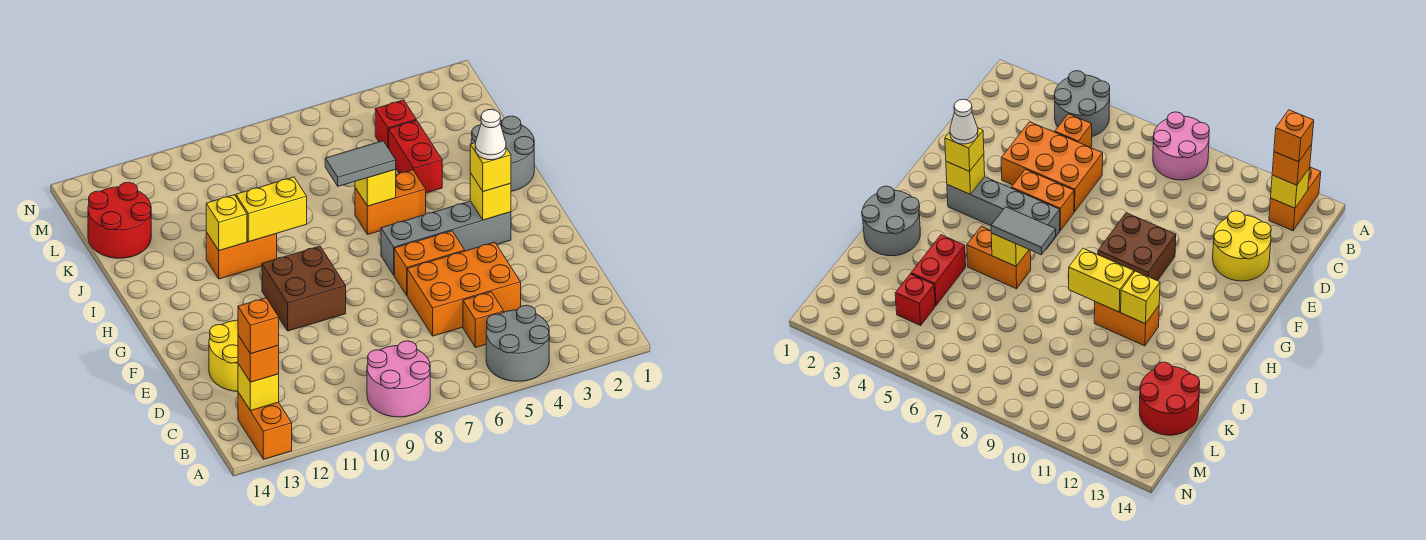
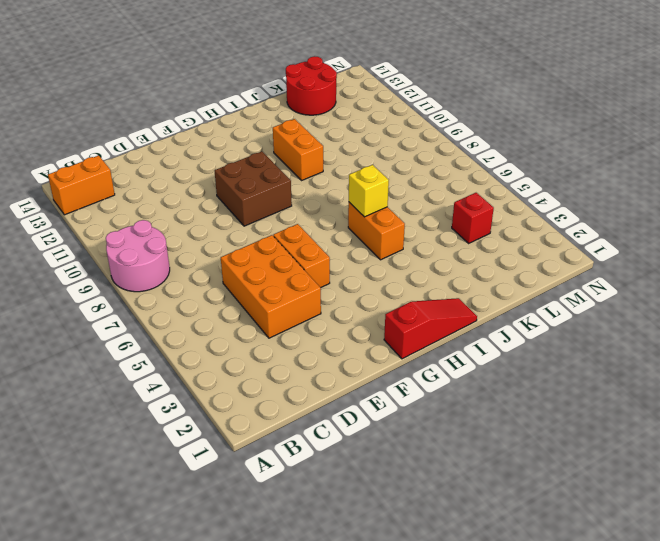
red slope G1:I1 level 1 top G -> grey round brick I1:J2 level 1
none -> grey round brick A4:B5 level 1
none -> orange brick C5 level 1
none -> yellow round brick D12:E13 level 1

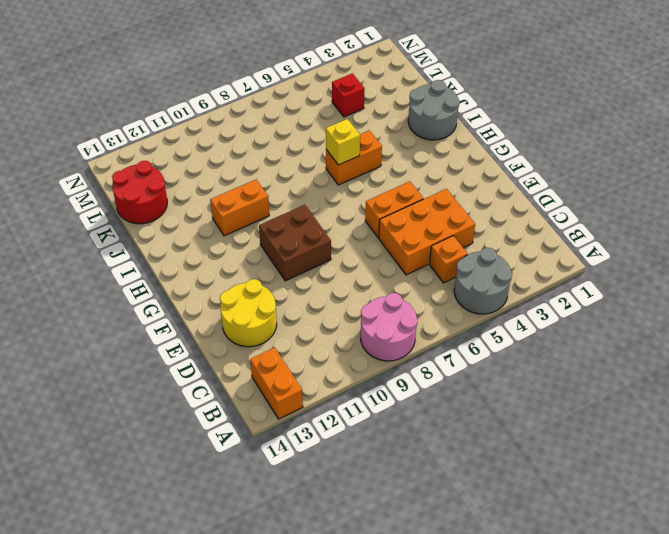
none -> grey brick G3:G6 level 1
none -> red brick J4:K4 level 1
none -> yellow brick B13 level 2

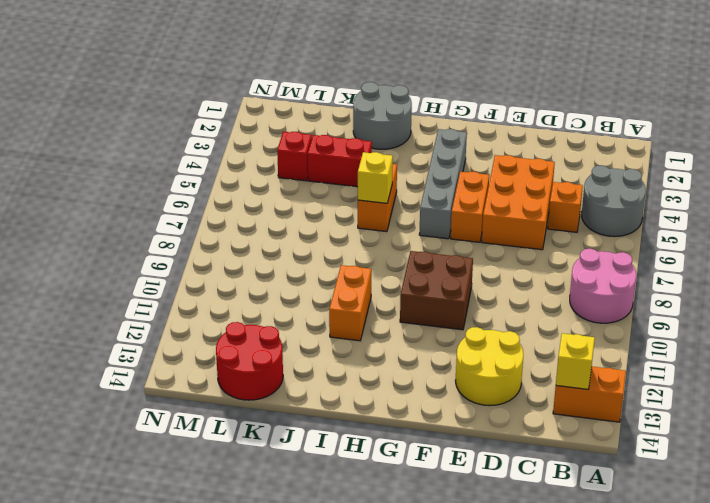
none -> yellow brick G3 level 2
none -> yellow brick I9:I10 level 2
none -> yellow brick I11 level 2

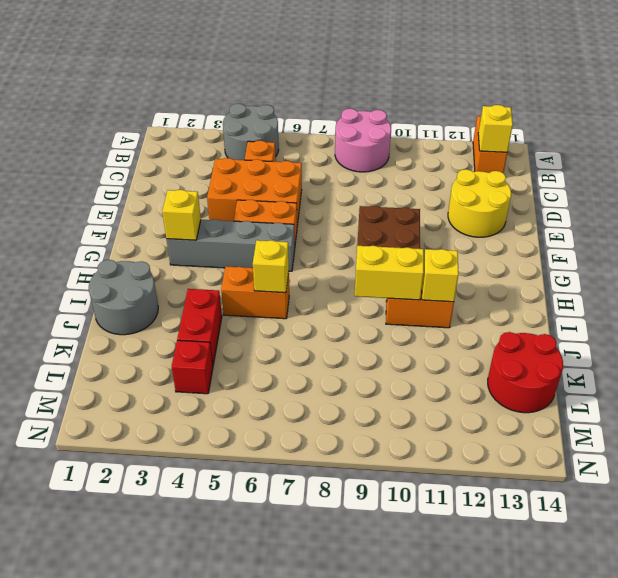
none -> orange brick B13 level 3
none -> yellow brick G3 level 3
none -> grey tile I6:I7 level 3

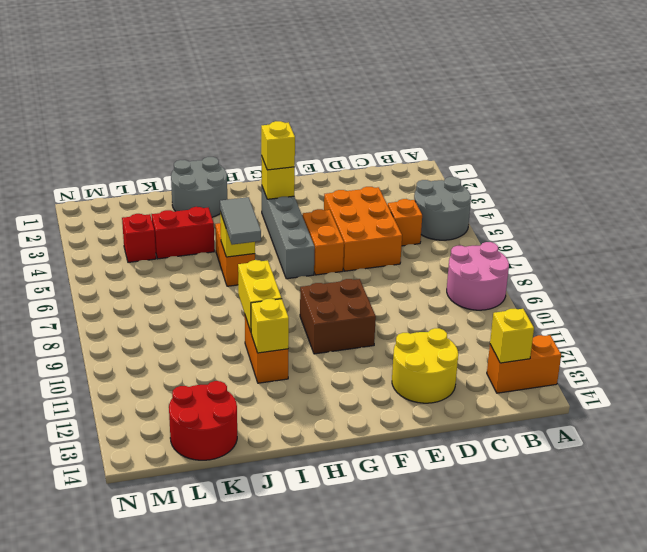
none -> orange brick B13 level 3
none -> orange brick B13 level 4
none -> white cone G3 level 4

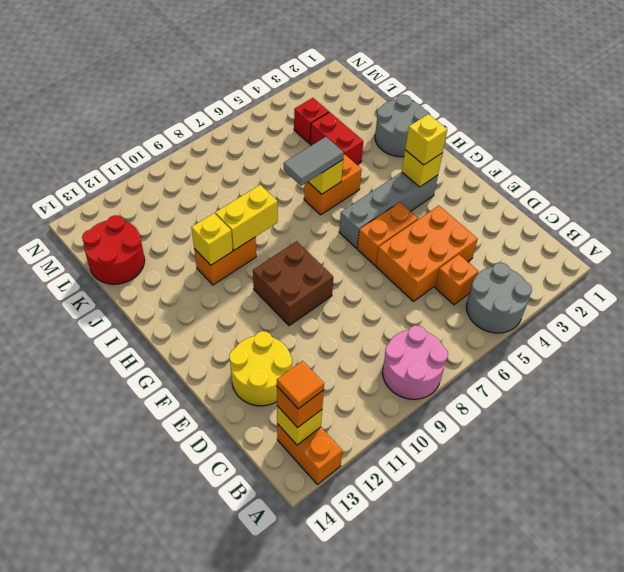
orange tile B13 level 4 -> orange brick B13 level 4
none -> white cone G3 level 4

